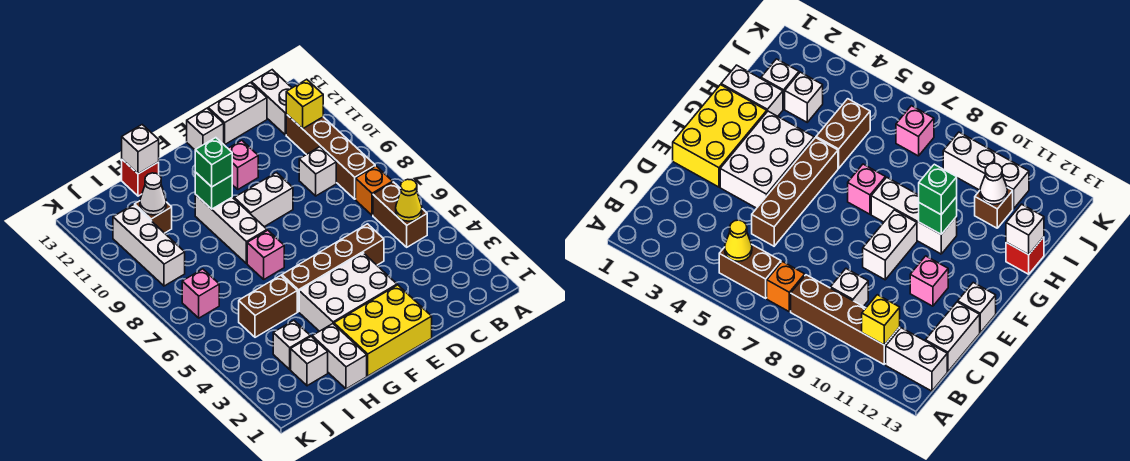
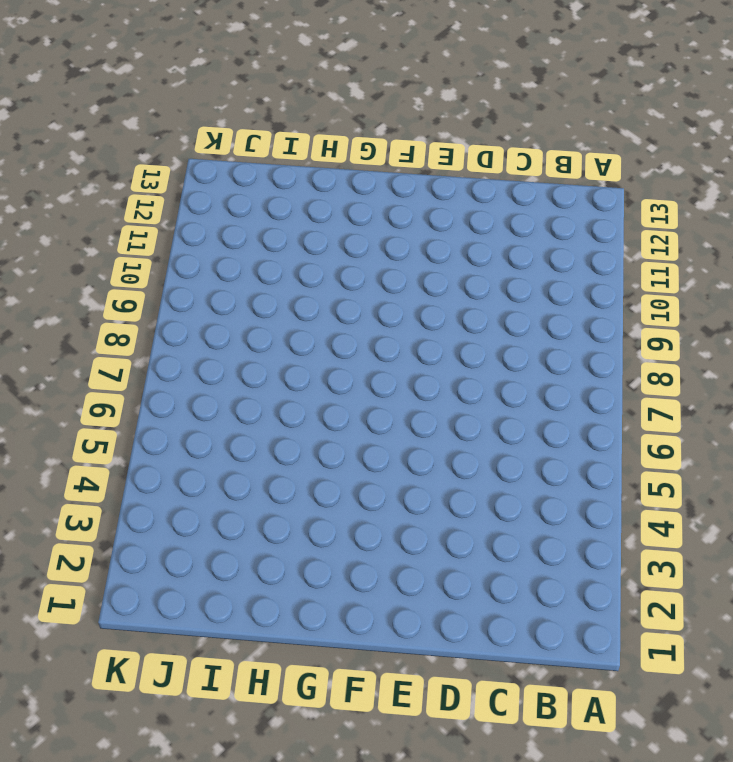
none -> brown brick B5:B6 level 1
none -> orange brick B7 level 1
none -> brown brick B8:B11 level 1

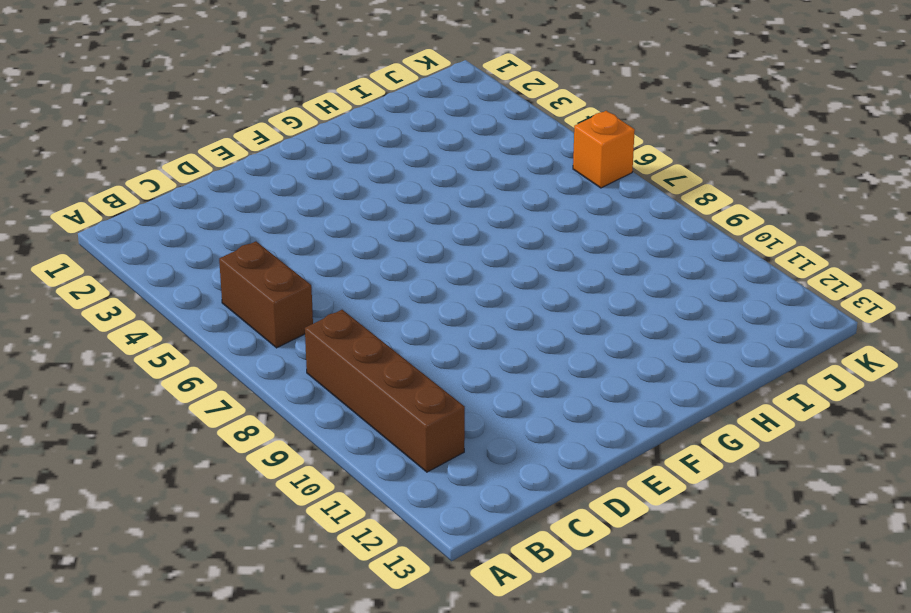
orange brick K6 level 1 -> orange brick B7 level 1
none -> white brick B12:B13 level 1
none -> white brick C9 level 1
none -> white brick C13:D13 level 1

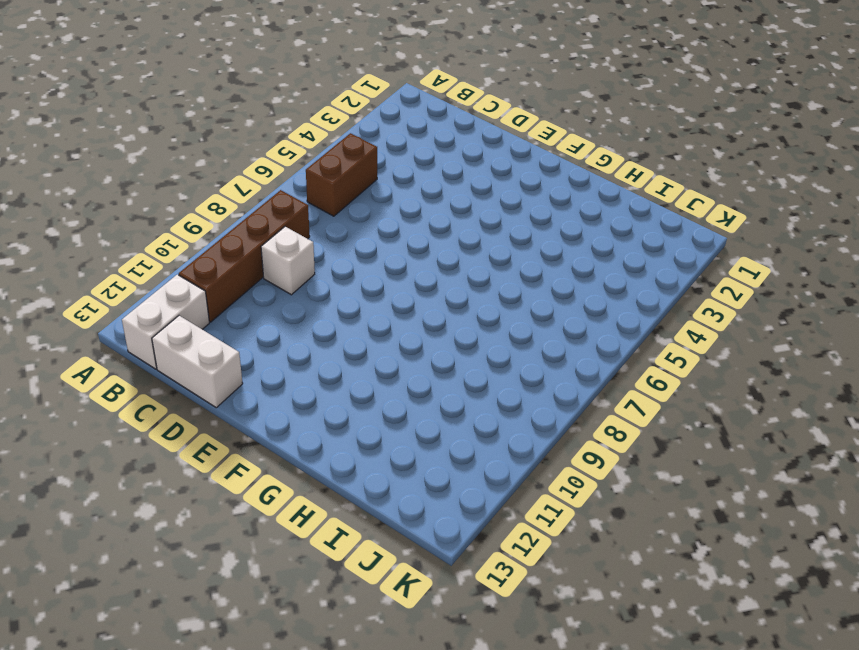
none -> orange brick B7 level 1
none -> brown brick D5:G5 level 1
none -> yellow brick E1:G2 level 1

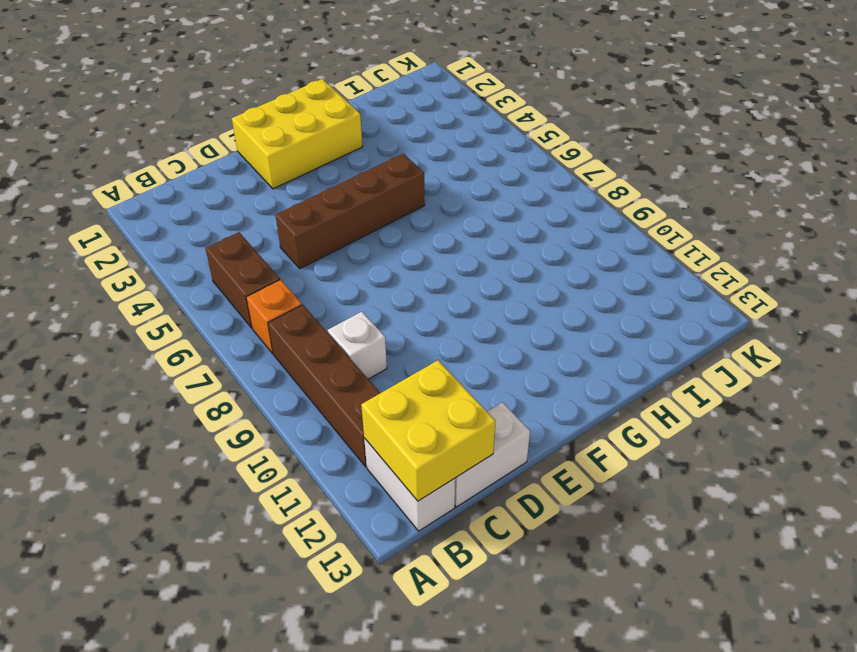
yellow brick B12:C13 level 2 -> none
none -> white brick E3:G4 level 1
none -> white brick E9:F9 level 1
none -> pink brick E11 level 1

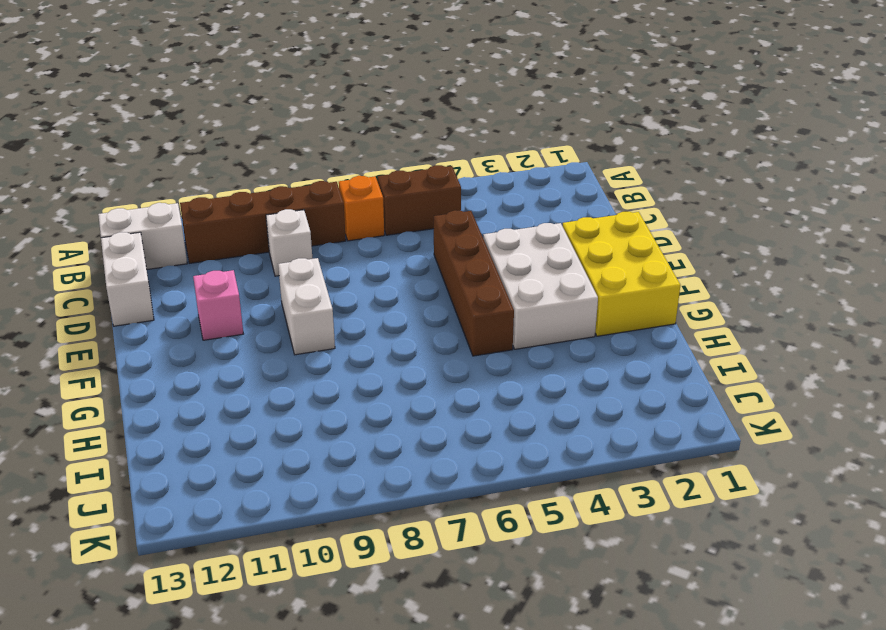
none -> white brick E13 level 1
none -> pink brick G7 level 1
none -> white brick G8:G10 level 1

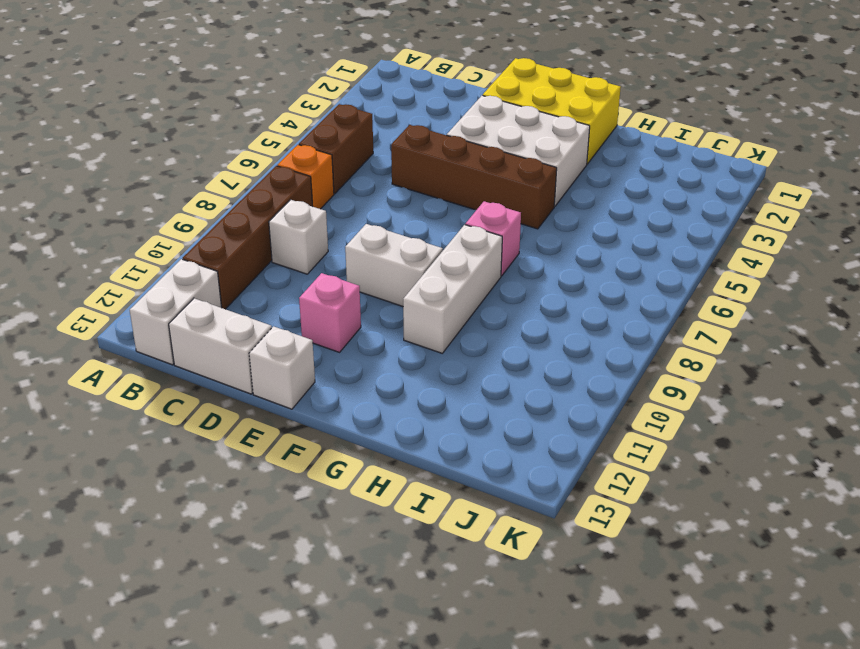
none -> white brick H1:H2 level 1
none -> brown brick H5:I5 level 1
none -> red brick H13 level 1

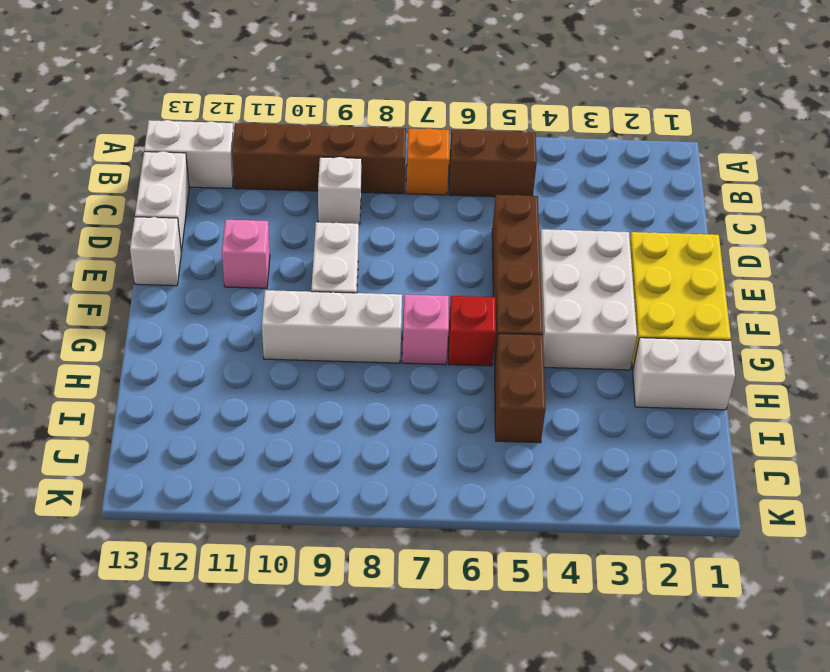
red brick G6 level 1 -> red brick H13 level 1
none -> white brick I2 level 1
none -> white brick I3 level 1
none -> brown brick I11 level 1

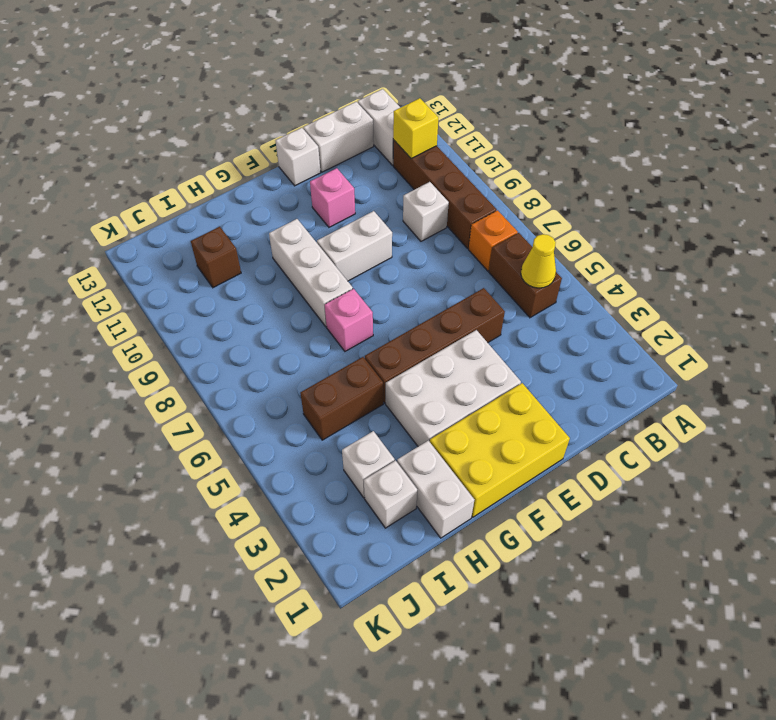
none -> red brick H13 level 1
none -> pink brick J7 level 1
none -> white brick J9:J11 level 1

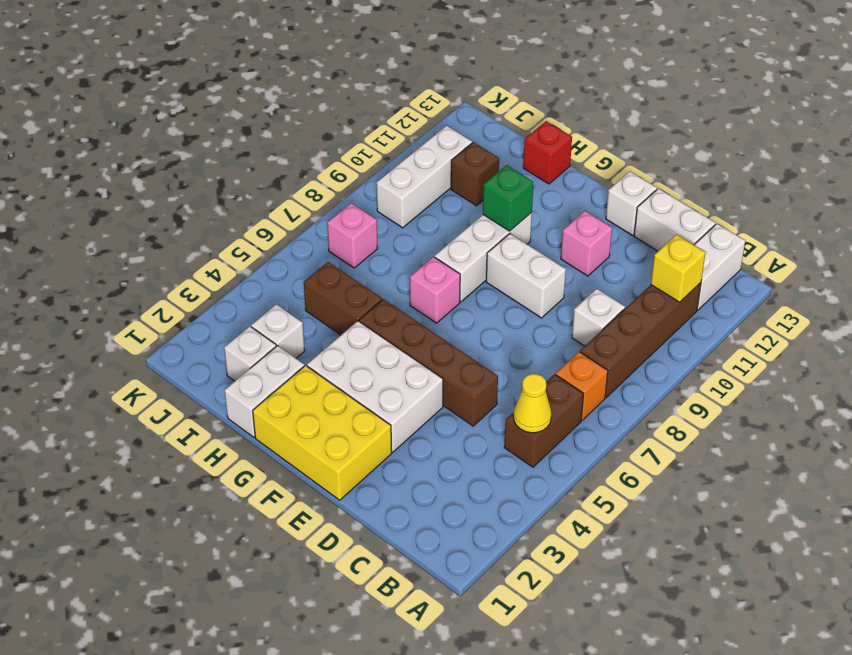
none -> white brick H13 level 2
none -> white cone I11 level 2
none -> green brick G10 level 3

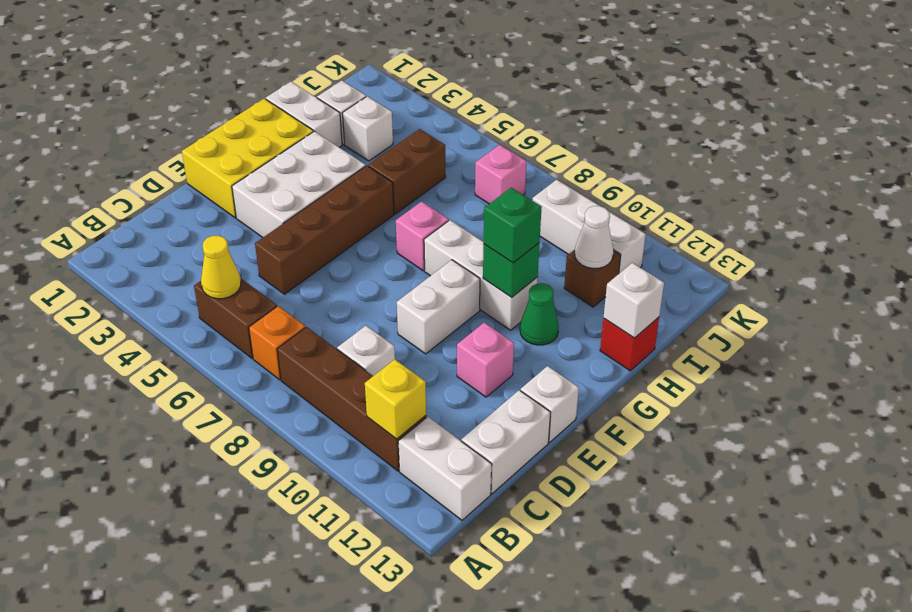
green cone G11 level 1 -> none

